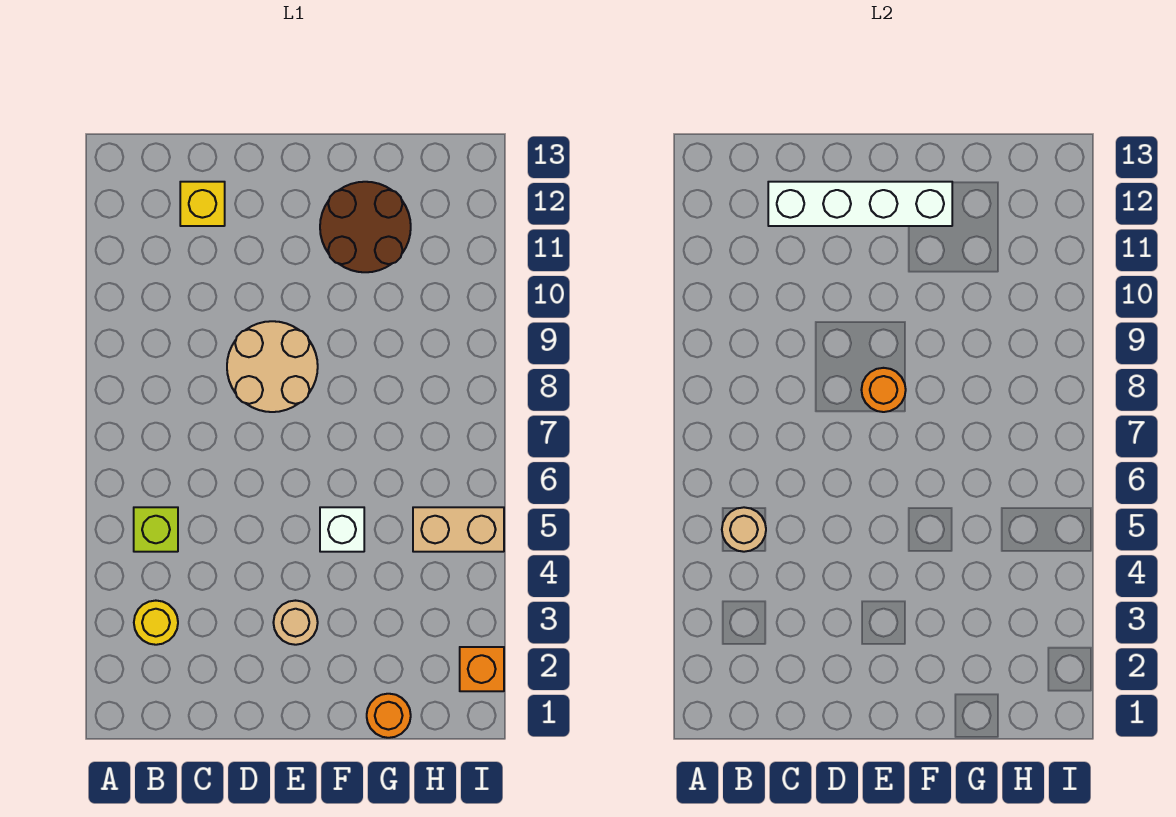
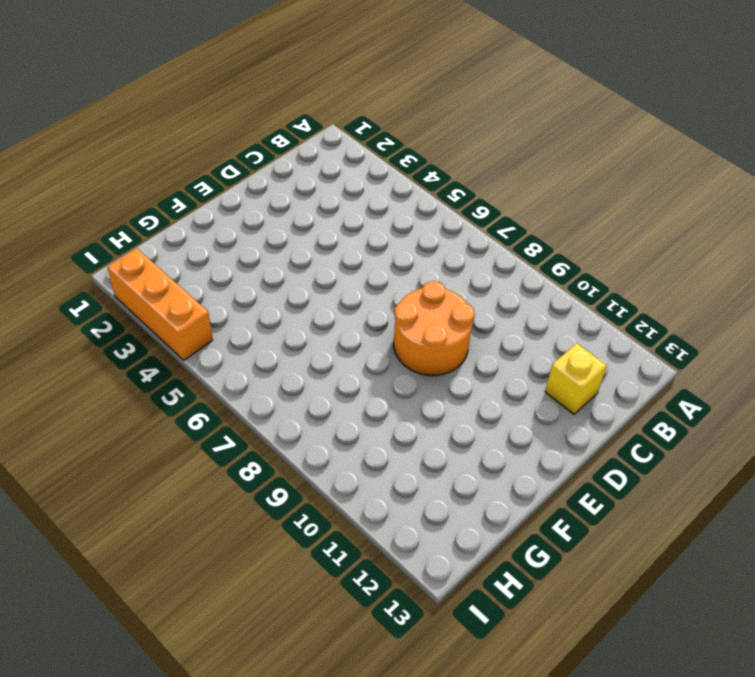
orange round brick D8:E9 level 1 -> tan round brick D8:E9 level 1
orange brick I2:I4 level 1 -> orange brick I2 level 1
none -> yellow round brick B3 level 1
none -> lime brick B5 level 1
none -> tan round brick E3 level 1

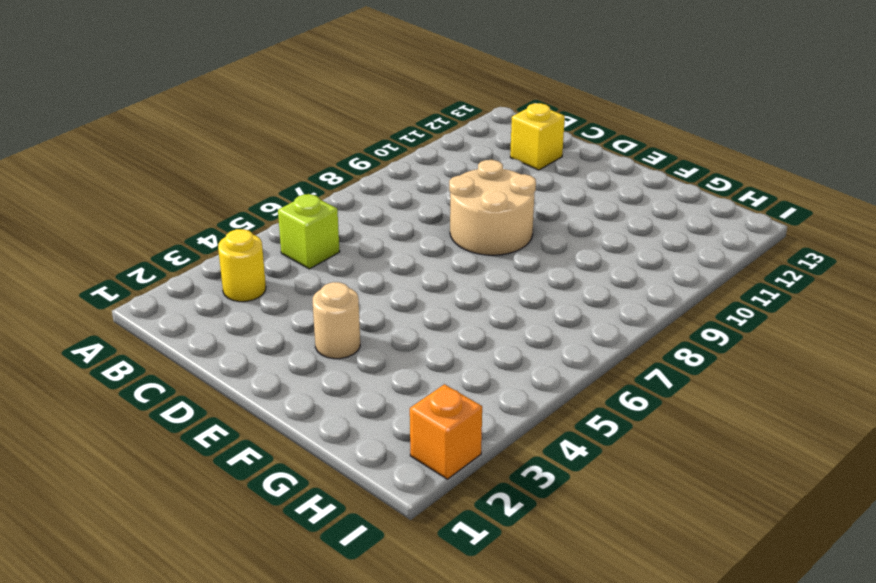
none -> white brick F5 level 1
none -> brown round brick F11:G12 level 1
none -> orange round brick G1 level 1

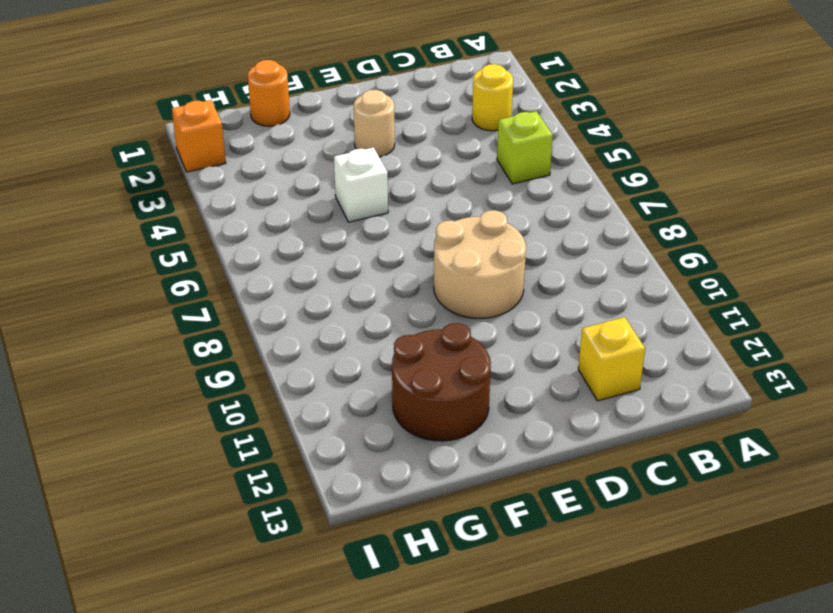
none -> tan brick H5:I5 level 1
none -> tan round brick B5 level 2
none -> white brick C12:F12 level 2

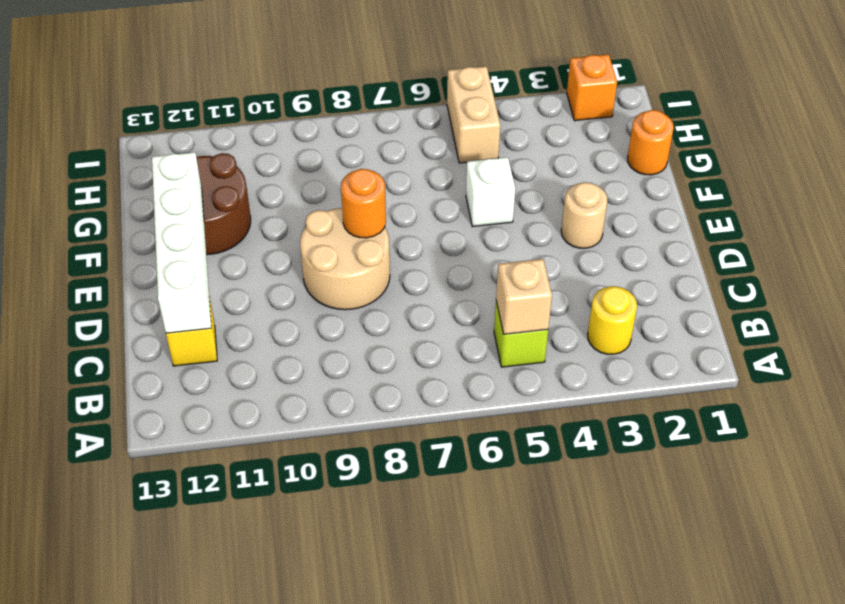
tan brick B5 level 2 -> tan round brick B5 level 2

